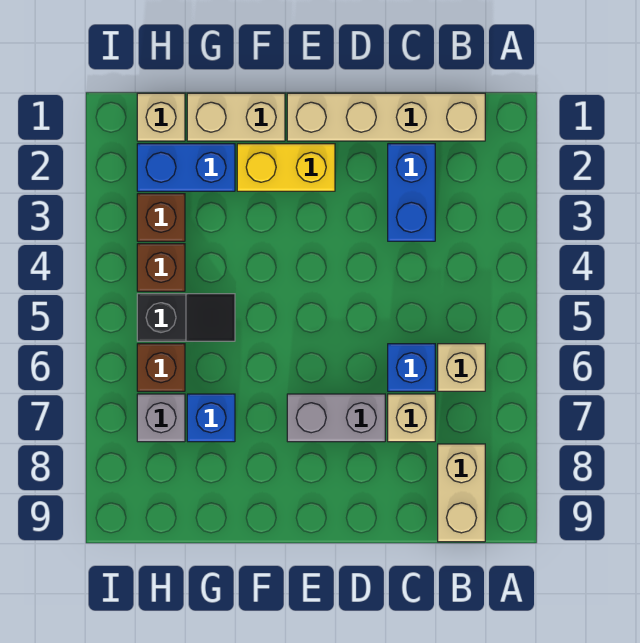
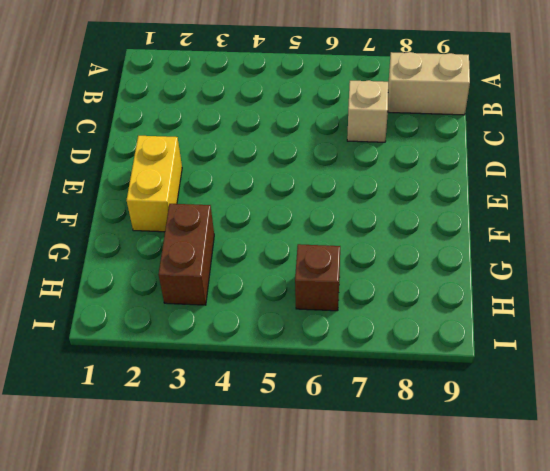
brown brick G3:H3 level 1 -> brown brick H3 level 1
none -> tan brick B1:E1 level 1
none -> tan brick B6 level 1
none -> blue brick C2:C3 level 1

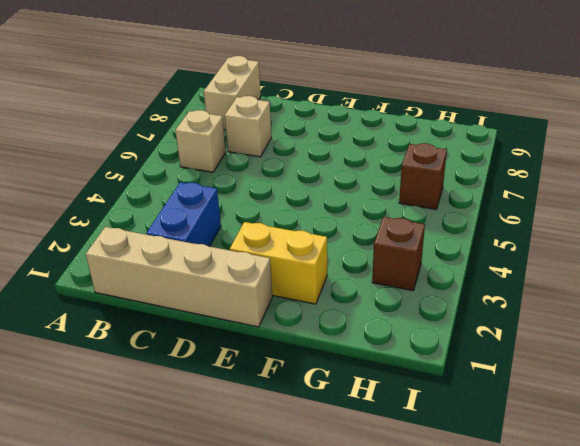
none -> blue brick C6 level 1
none -> grey brick D7:E7 level 1
none -> tan brick F1:G1 level 1

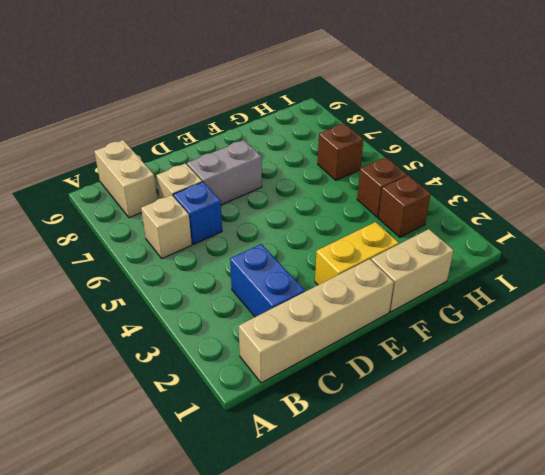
none -> blue brick G2:H2 level 1
none -> black slope G5:H5 level 1 top H
none -> blue brick G7 level 1

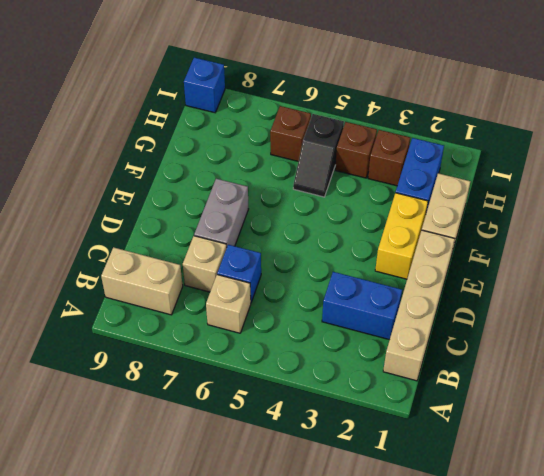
blue brick I9 level 1 -> blue brick G7 level 1
none -> tan brick H1 level 1
none -> grey brick H7 level 1

